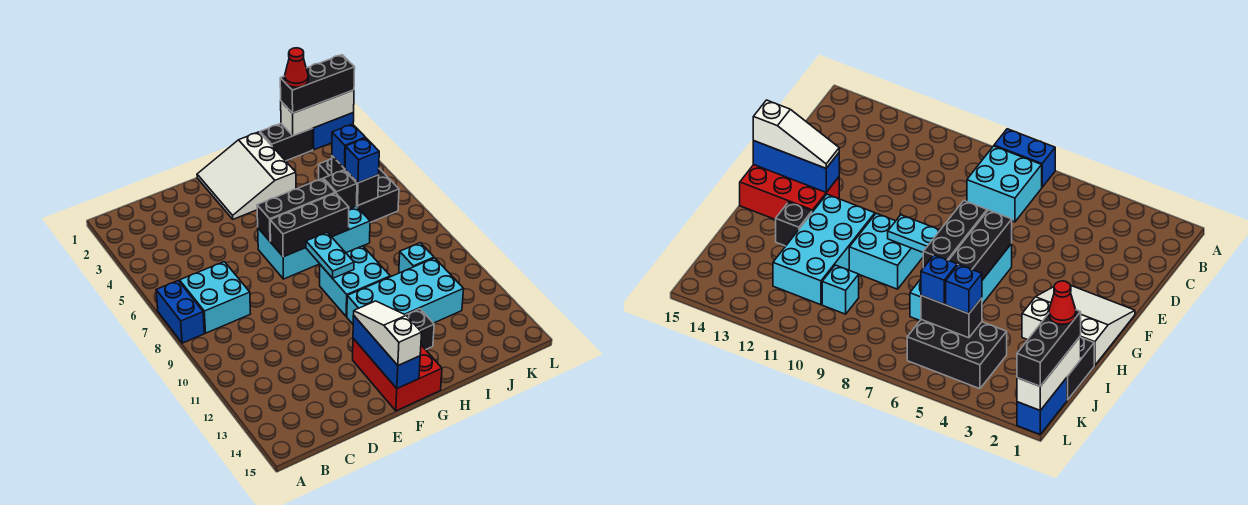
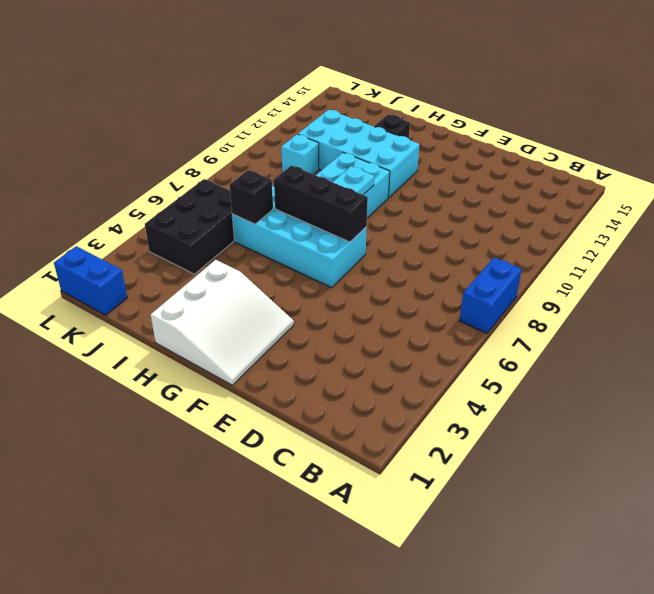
none -> cyan brick B7:C8 level 1
none -> red brick F13:G15 level 1
none -> black brick I1:J1 level 1

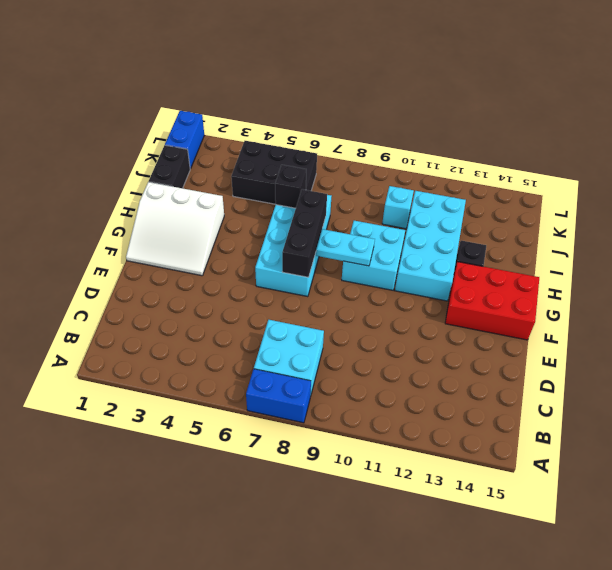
none -> black brick F6:H6 level 2
none -> blue brick F13:F15 level 2
none -> white brick J1:L1 level 2

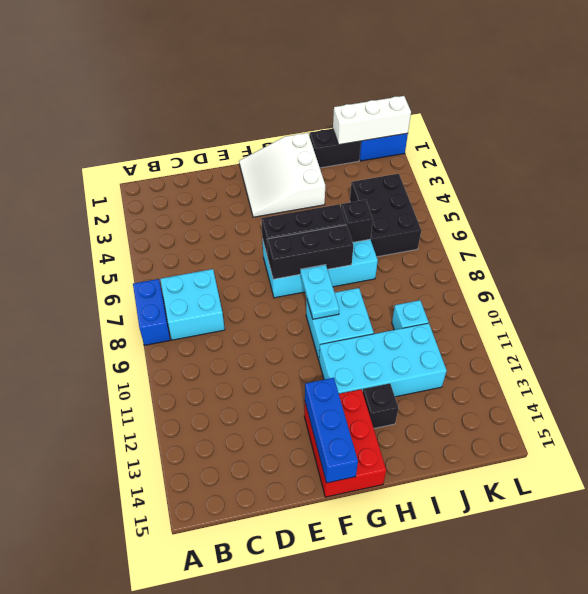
none -> black brick J5:J6 level 2
none -> white slope F13:F15 level 3 top 15
none -> black brick J1:L1 level 3

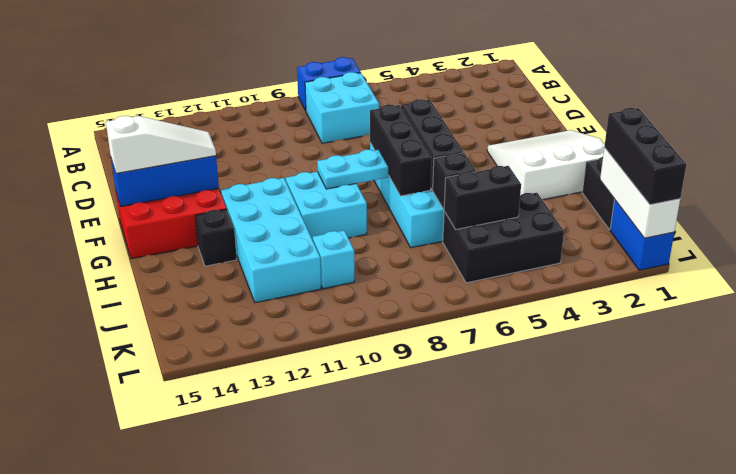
none -> blue brick J5 level 3
none -> blue brick J6 level 3
none -> red cone J1 level 4

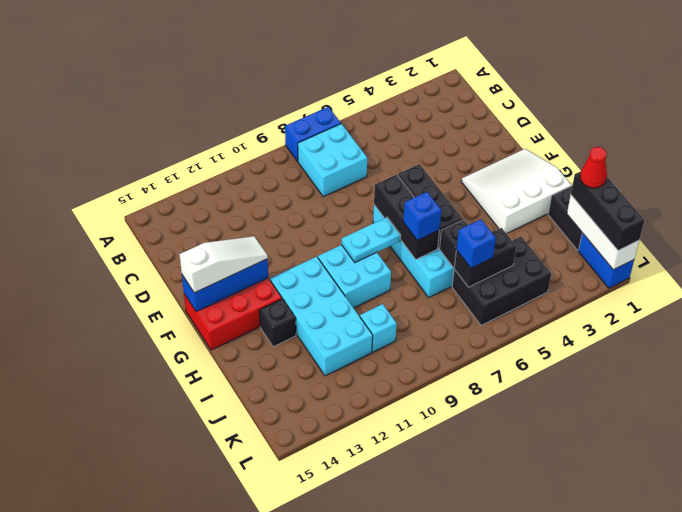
blue brick H7 level 3 -> blue brick J5 level 3

